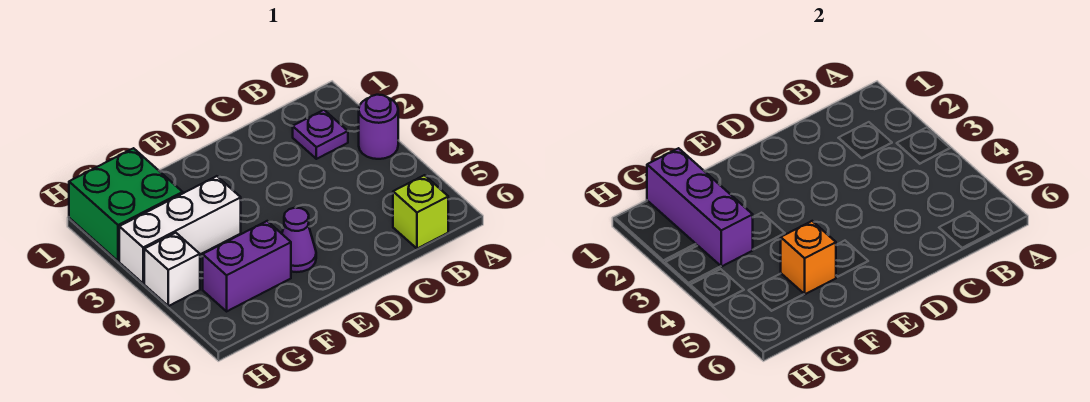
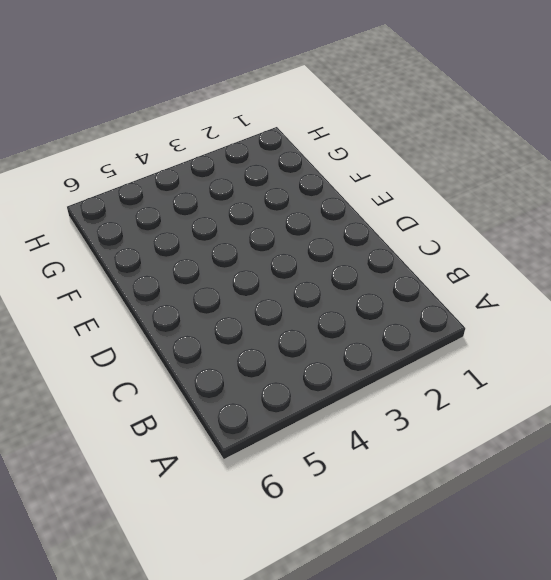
none -> purple round brick A3 level 1
none -> purple plate B2 level 1

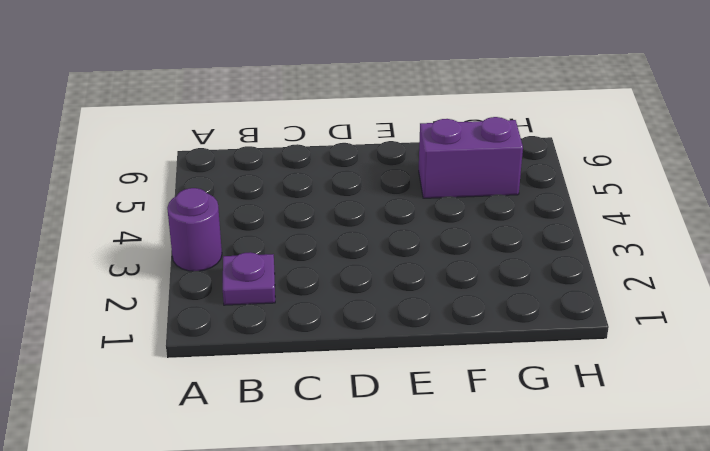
none -> lime brick B6 level 1
none -> purple cone E5 level 1

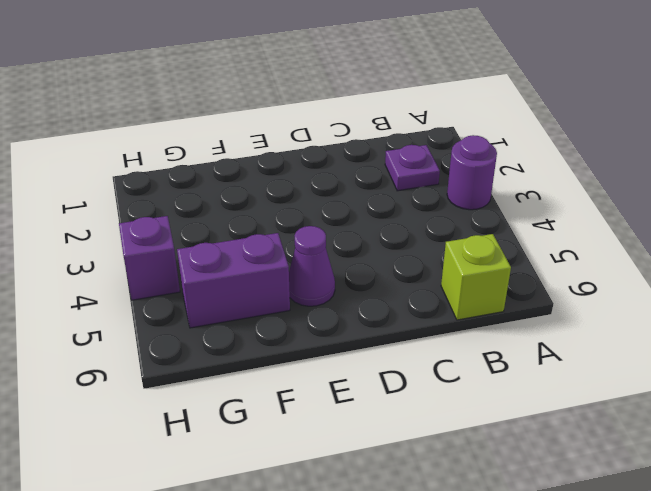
purple brick H4 level 1 -> white brick H4 level 1
none -> white brick F3:H3 level 1
none -> green brick G1:H2 level 1

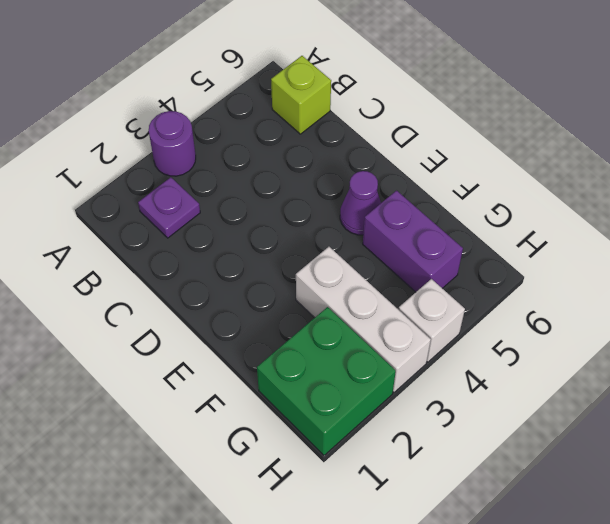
none -> orange brick F5 level 2
none -> purple brick G1:G3 level 2

